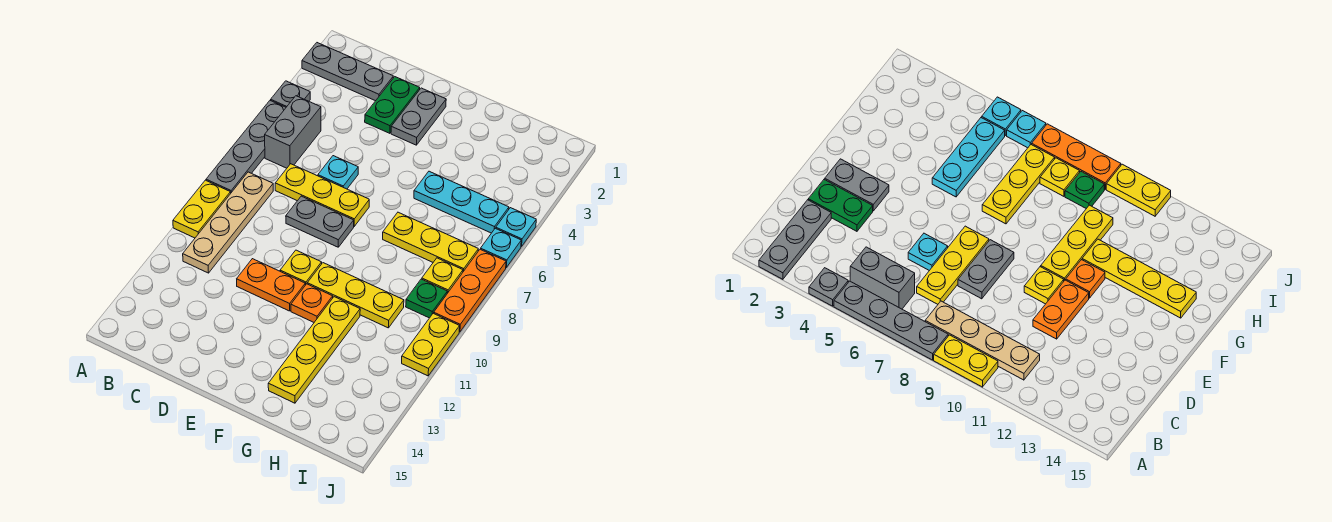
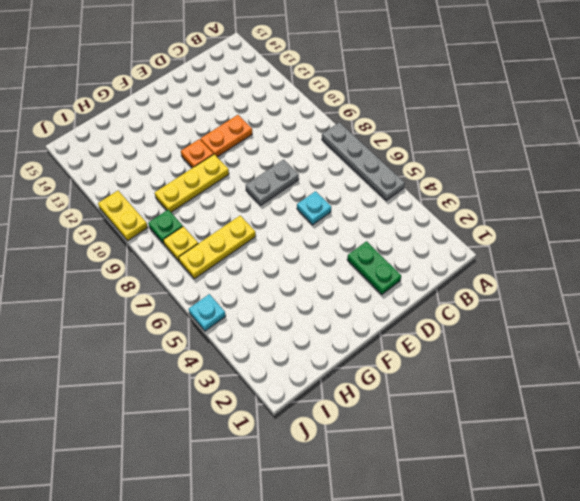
none -> grey plate A2:C2 level 1
none -> grey plate A4 level 1
none -> yellow plate A9:A10 level 1

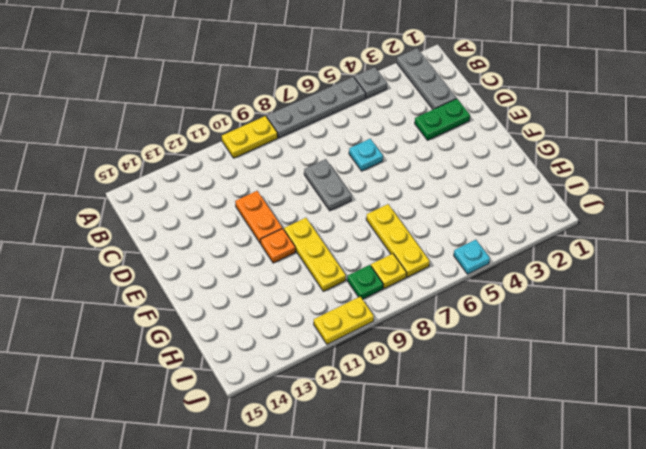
none -> grey brick B5:B6 level 1
none -> tan plate B8:B11 level 1
none -> yellow plate C7:E7 level 1

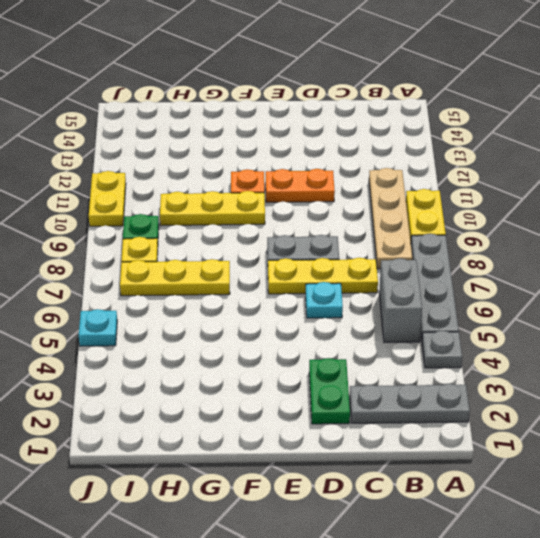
none -> grey plate E2:E3 level 1
none -> yellow plate E10 level 1
none -> cyan plate G5:I5 level 1

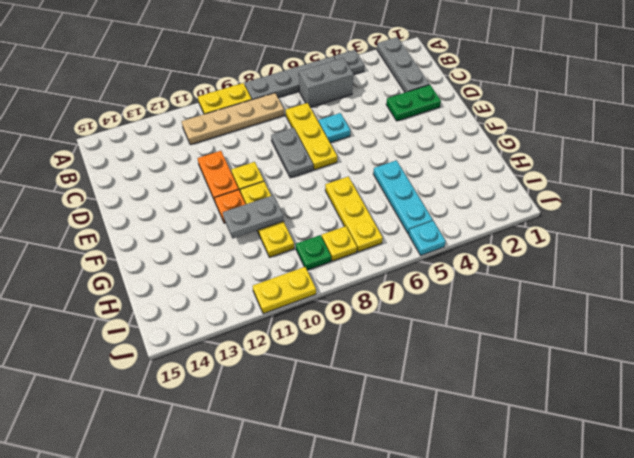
grey plate G10:G11 level 2 -> grey plate E2:E3 level 1
none -> yellow plate G11:G14 level 1
none -> cyan plate J6 level 1
none -> orange plate J7:J9 level 1

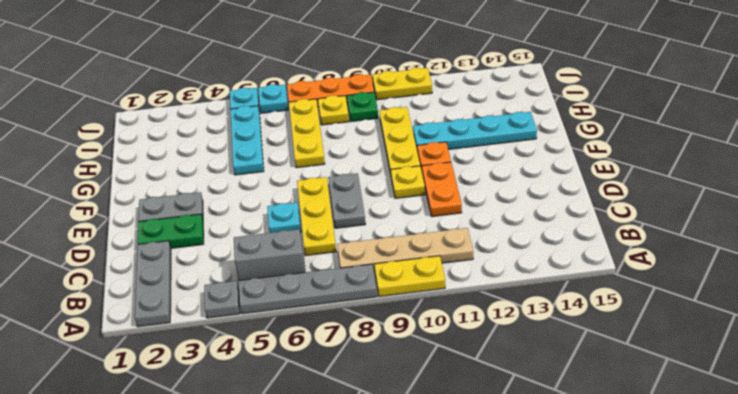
cyan plate G11:G14 level 1 -> yellow plate G11:G14 level 1

